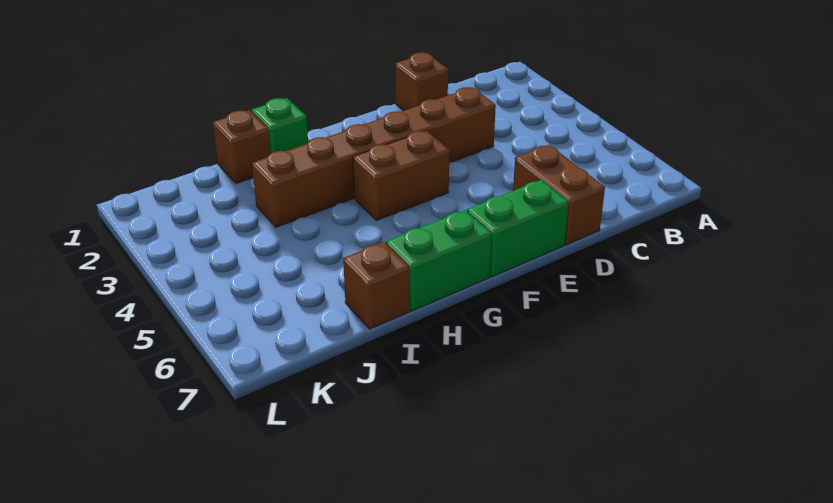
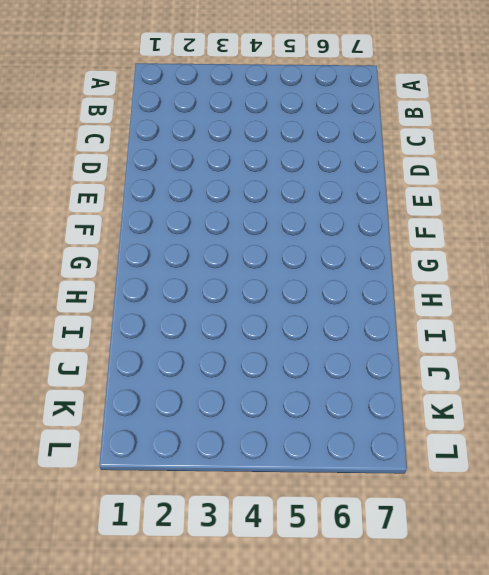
none -> brown brick D1 level 1
none -> brown brick D3:I3 level 1

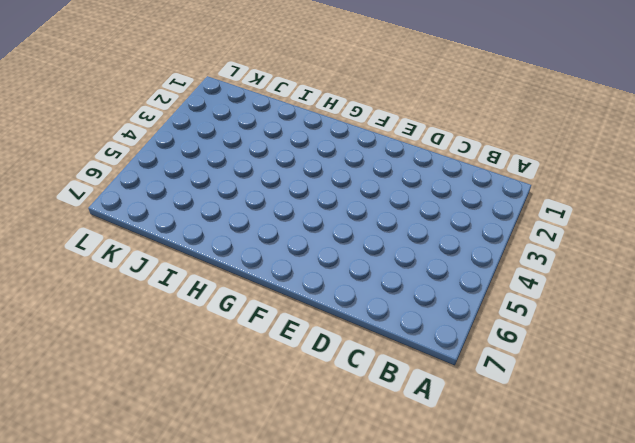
none -> brown brick D1 level 1
none -> brown brick D3:I3 level 1

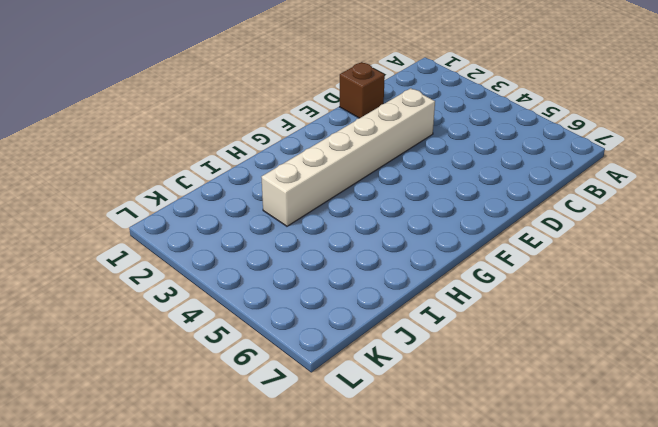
white brick D3:I3 level 1 -> brown brick D3:I3 level 1
none -> brown brick D6:D7 level 1
none -> green brick E7:F7 level 1

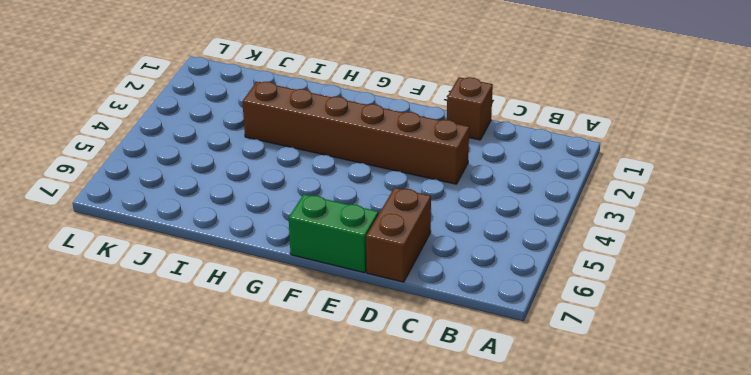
none -> brown brick F4:G4 level 1
none -> green brick G7:H7 level 1

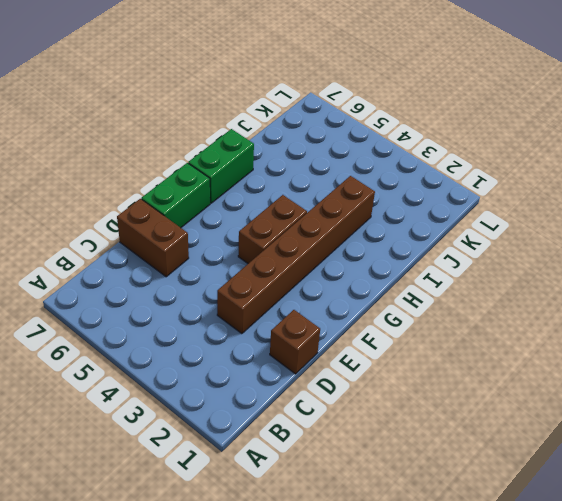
none -> green brick H1 level 1
none -> brown brick I1 level 1

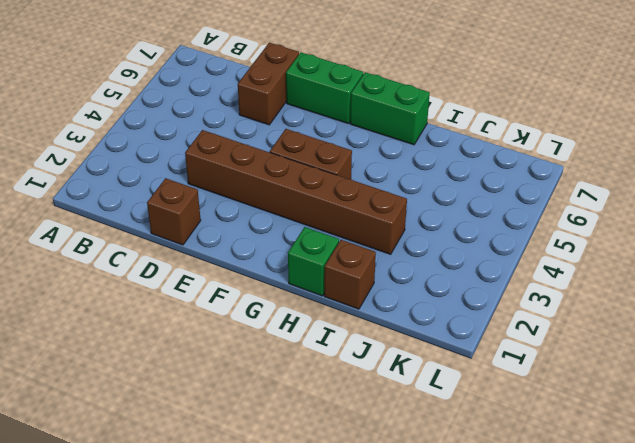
none -> brown brick I7 level 1

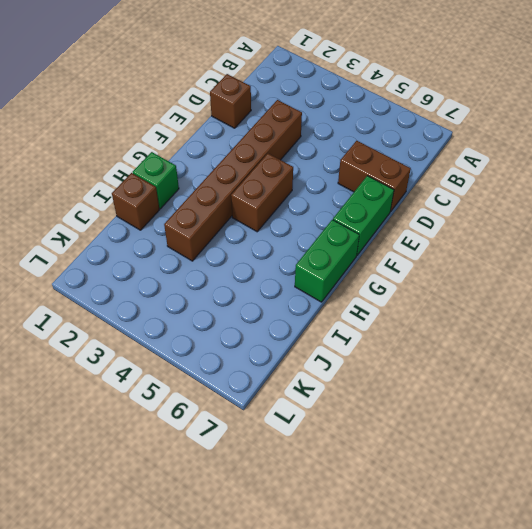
none -> brown brick I7 level 1

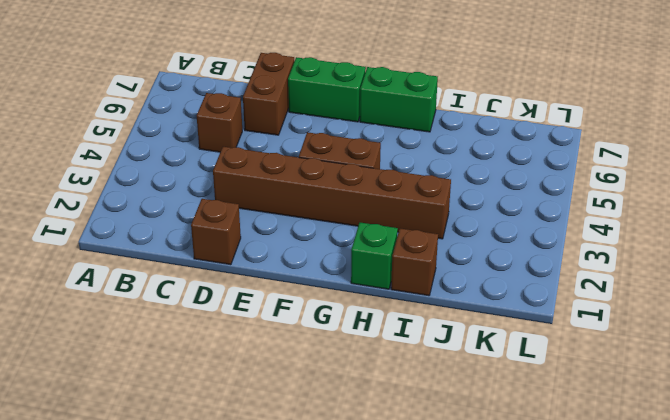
brown brick C5 level 1 -> brown brick I7 level 1

